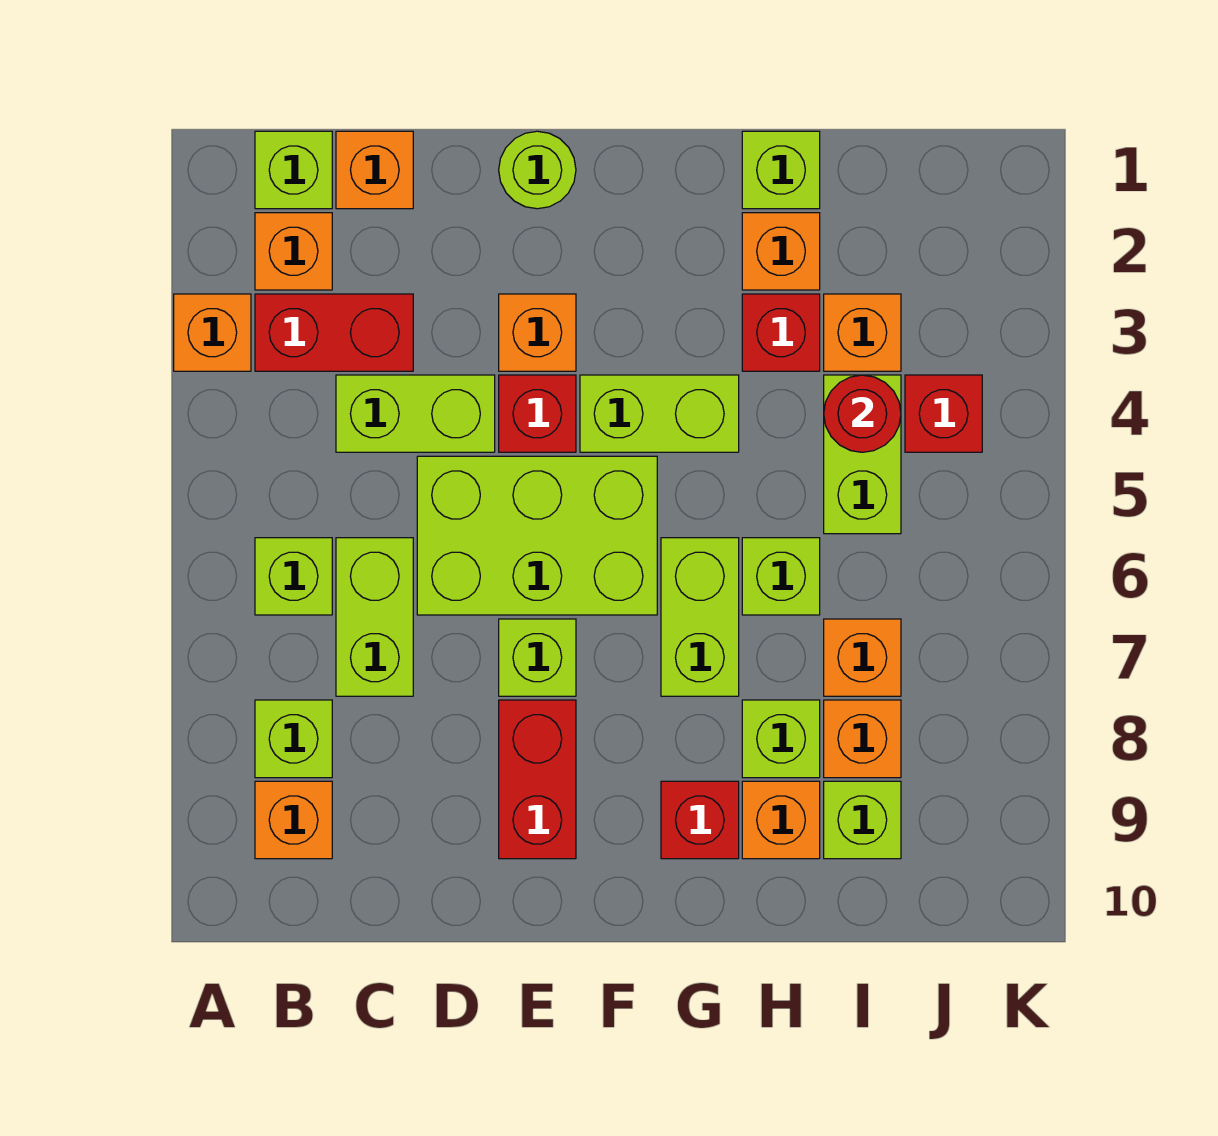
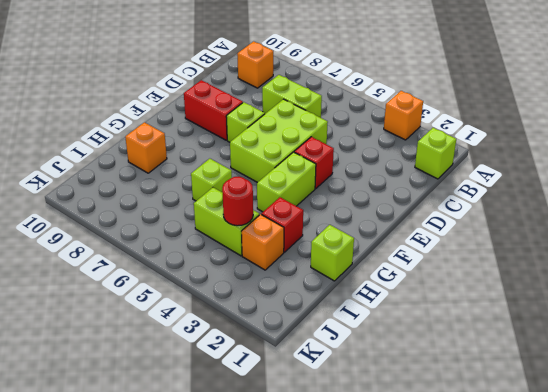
none -> orange brick B2 level 1
none -> red brick B3:C3 level 1
none -> lime brick B6 level 1
none -> lime brick B8 level 1

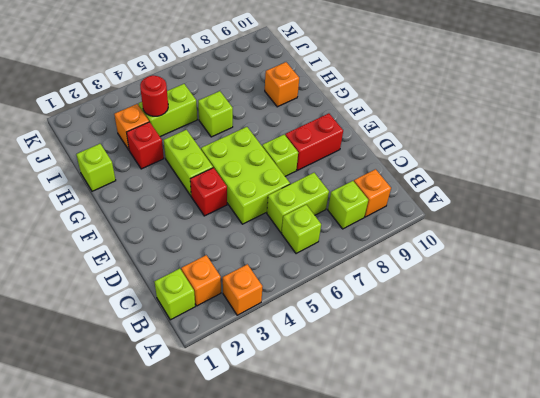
none -> red brick B3:C3 level 1
none -> orange brick C1 level 1
none -> lime brick C4:D4 level 1
none -> lime round brick E1 level 1

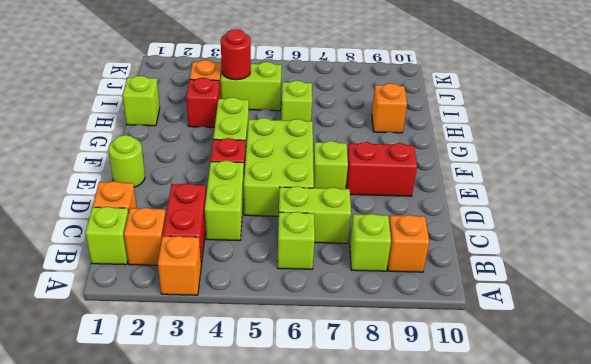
none -> orange brick E3 level 1
none -> lime brick G6:G7 level 1
none -> red brick G9 level 1
none -> orange brick H2 level 1

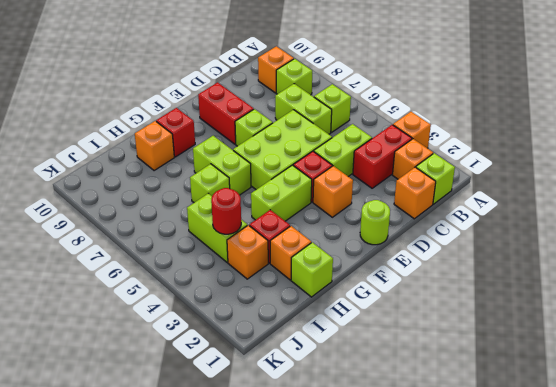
none -> lime brick H8 level 1
none -> orange brick I7 level 1
none -> orange brick I8 level 1
none -> lime brick I9 level 1

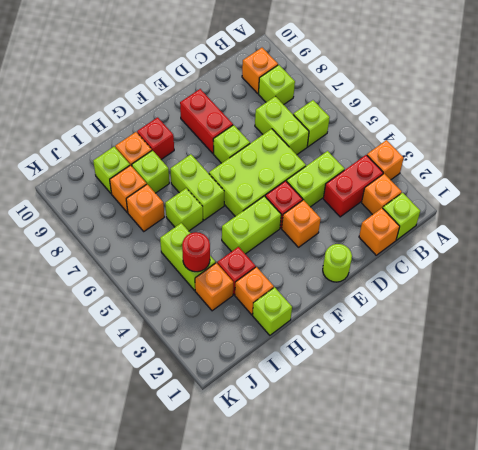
none -> red brick J4 level 1

